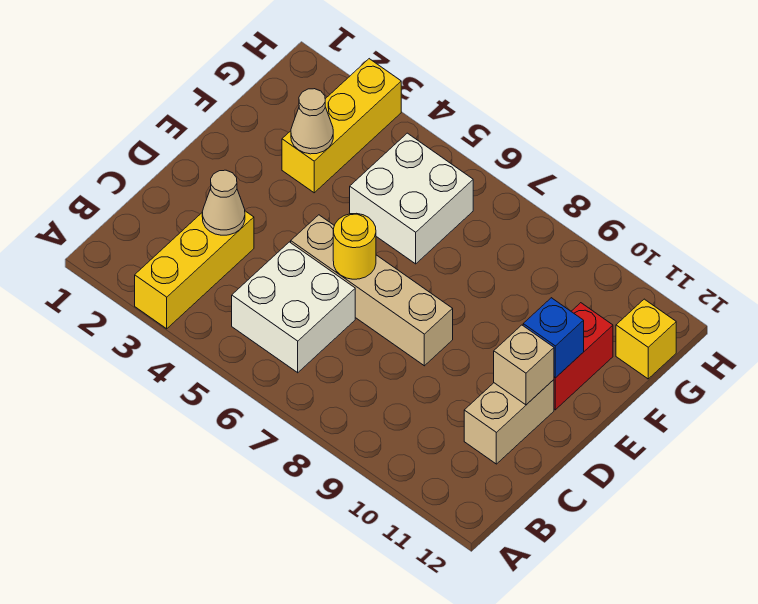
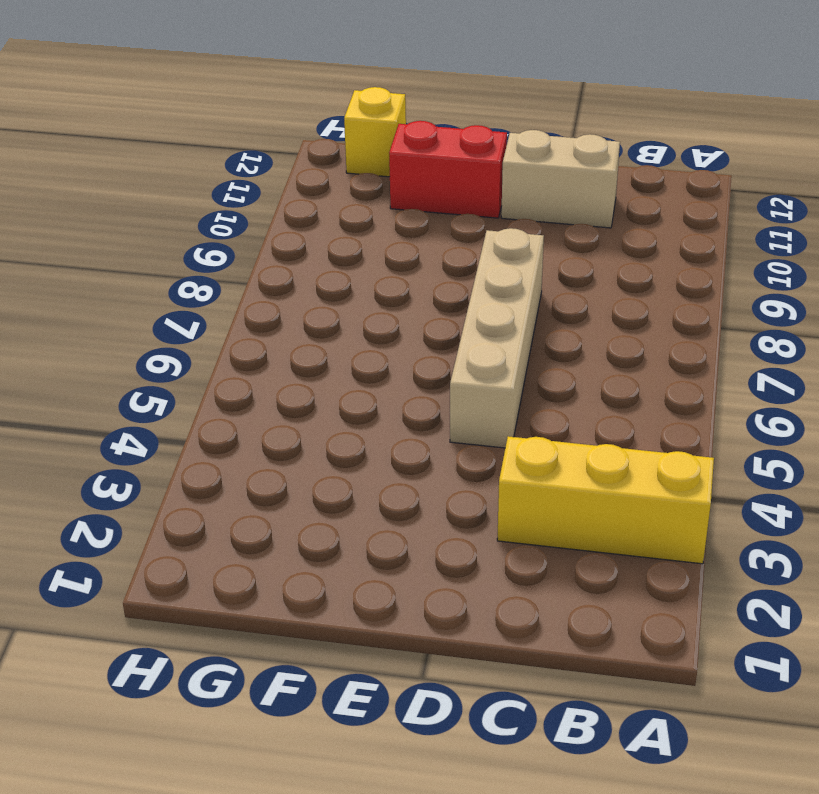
none -> white brick B5:C6 level 1
none -> yellow brick F3:H3 level 1
none -> white brick F5:G6 level 1

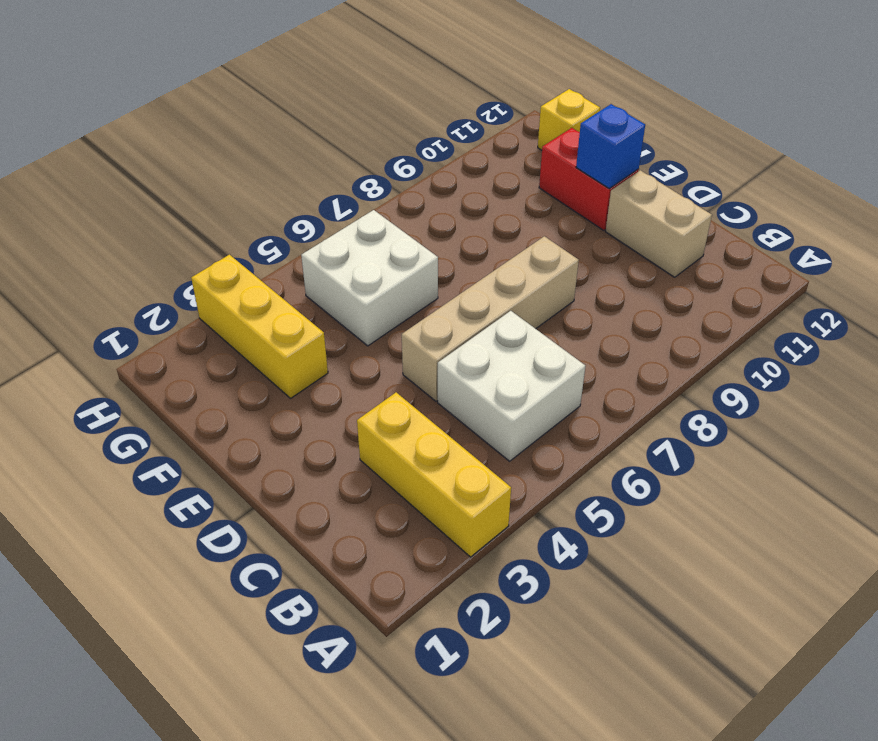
none -> tan cone C3 level 2
none -> yellow round brick D6 level 2
none -> tan brick D11 level 2

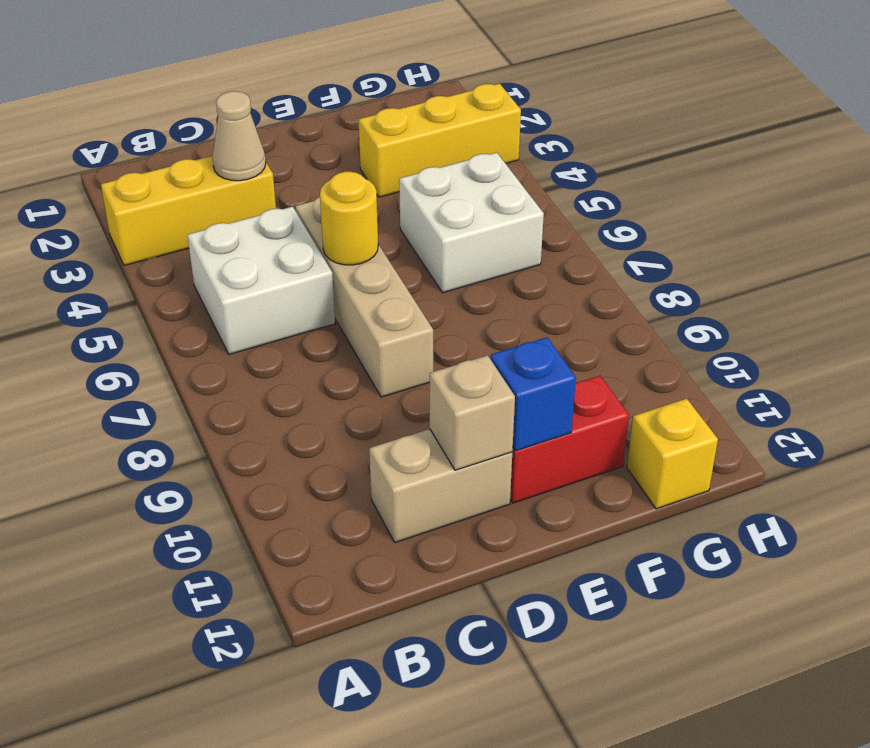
none -> tan cone F3 level 2

